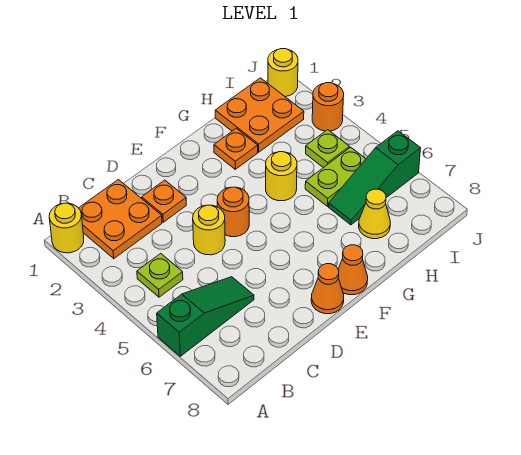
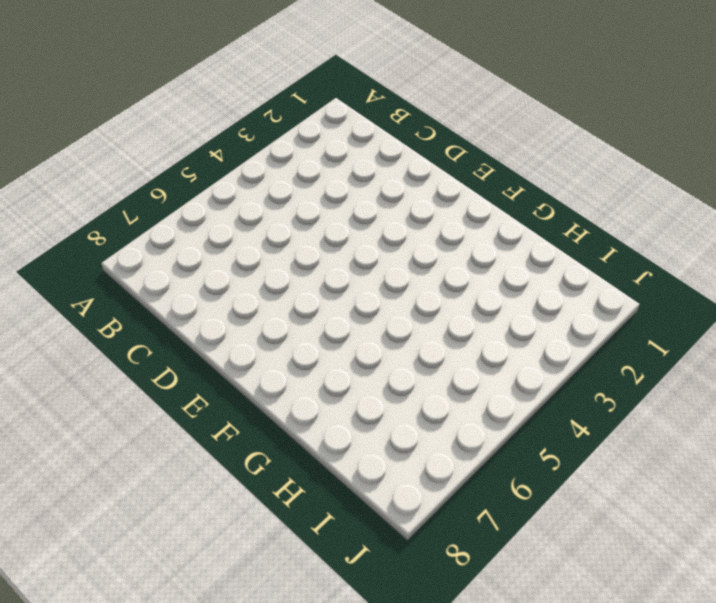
none -> yellow round brick A1 level 1
none -> green slope A6:C6 level 1 top A
none -> orange plate B1:C2 level 1

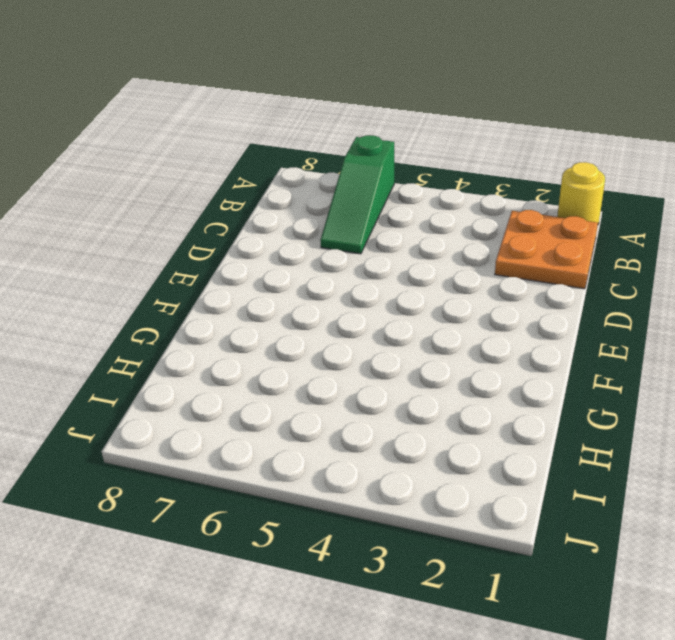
none -> lime plate B4 level 1
none -> orange plate D2 level 1
none -> yellow round brick D4 level 1

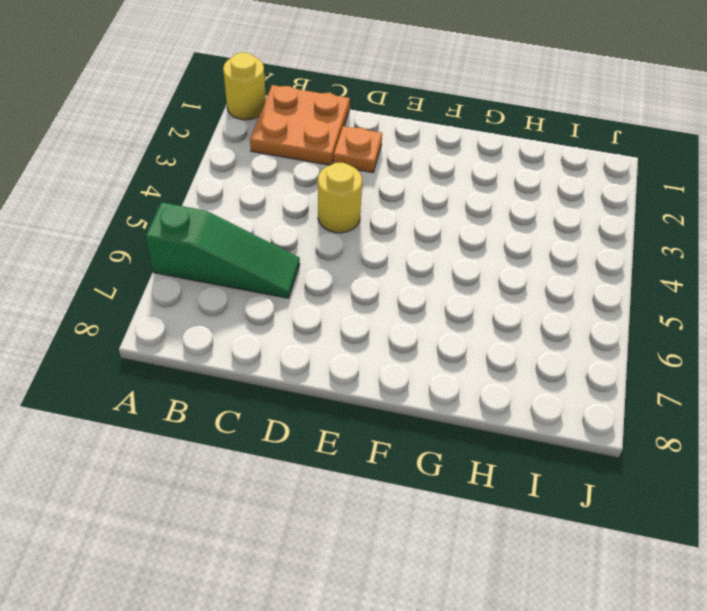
none -> lime plate B4 level 1
none -> orange round brick E4 level 1
none -> orange cone E8 level 1

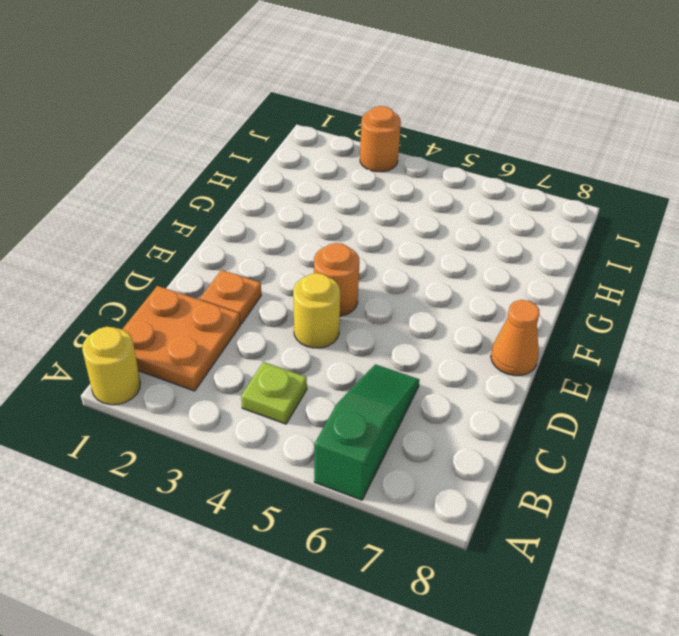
none -> orange cone F8 level 1
none -> orange plate G2 level 1
none -> yellow round brick G4 level 1

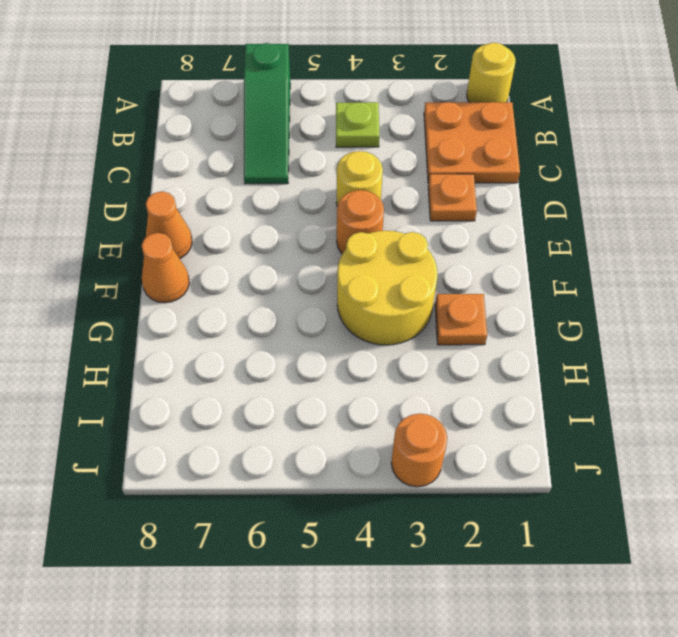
yellow round brick F3:G4 level 1 -> yellow round brick G4 level 1
none -> orange plate H1:I2 level 1
none -> lime plate H5:I5 level 1
none -> green slope H6:J6 level 1 top J

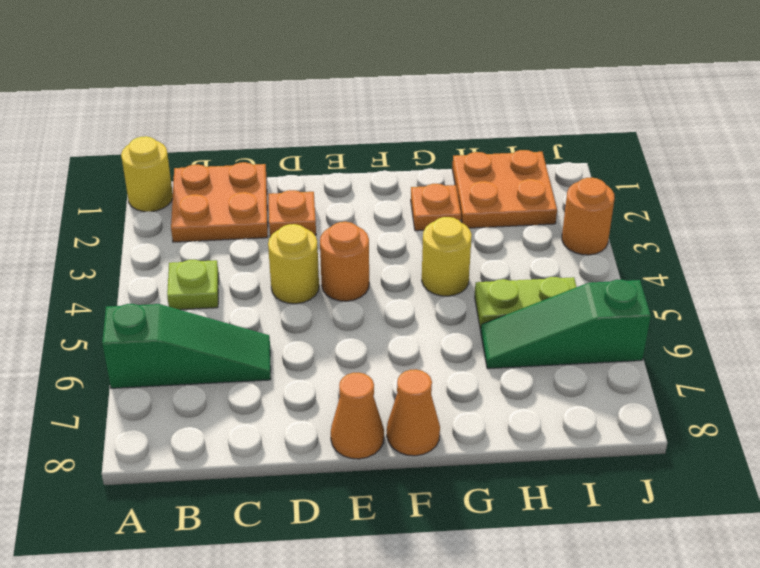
none -> yellow cone H7 level 1
none -> lime plate I4 level 1
none -> yellow round brick J1 level 1

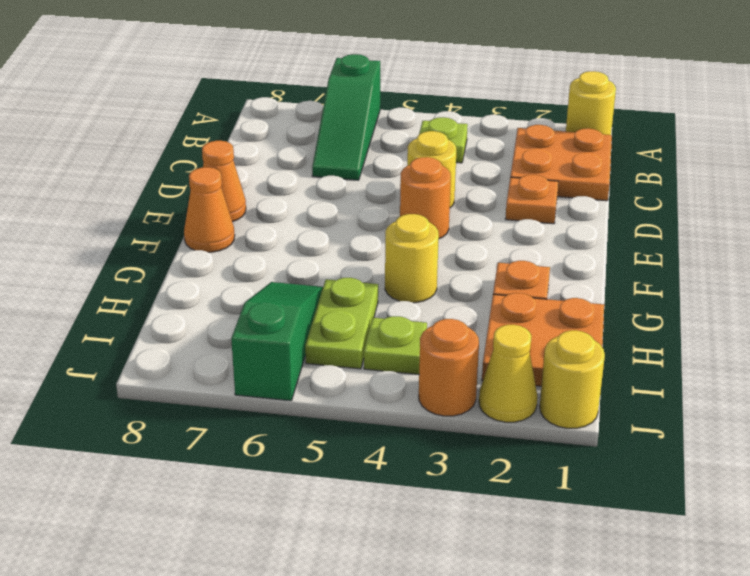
yellow cone J2 level 1 -> yellow cone H7 level 1

